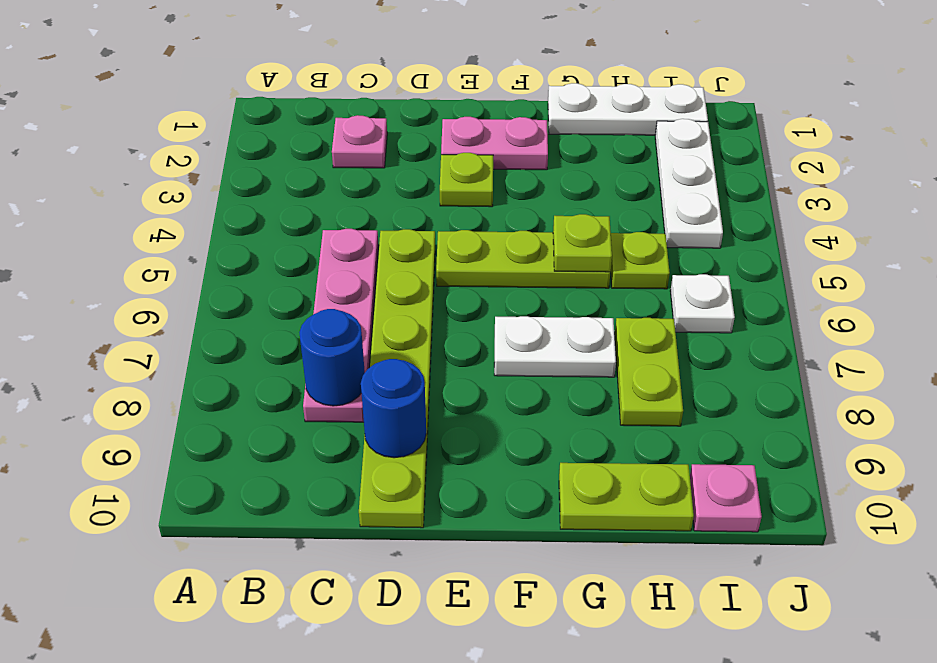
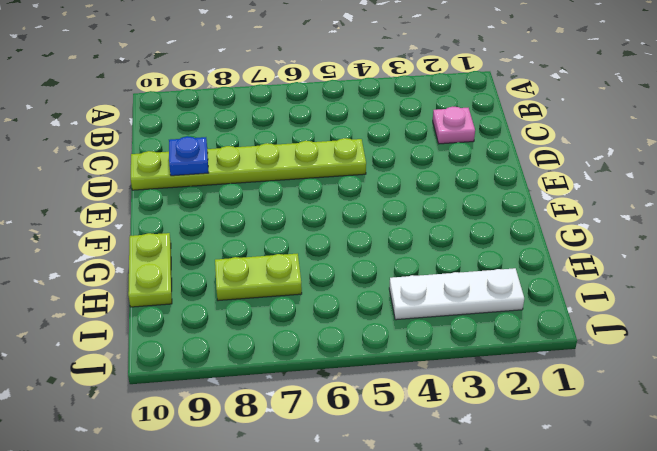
blue plate D9 level 2 -> blue round brick D9 level 2
none -> pink plate C5:C8 level 1
none -> pink plate E2:F2 level 1
none -> lime plate E3 level 1

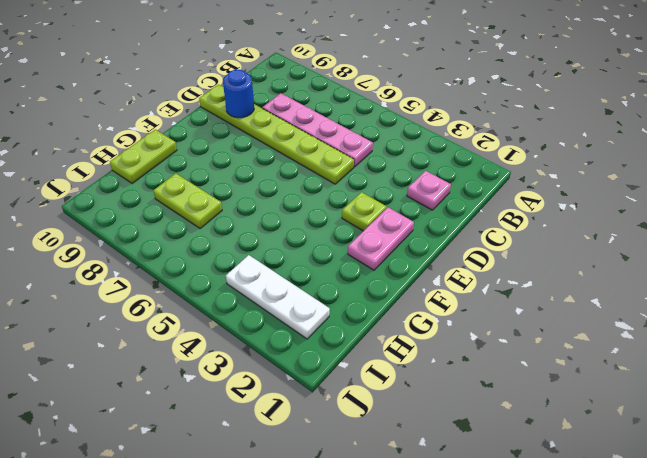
none -> lime plate E5:G5 level 1
none -> white plate F7:G7 level 1
none -> white plate G1:I1 level 1

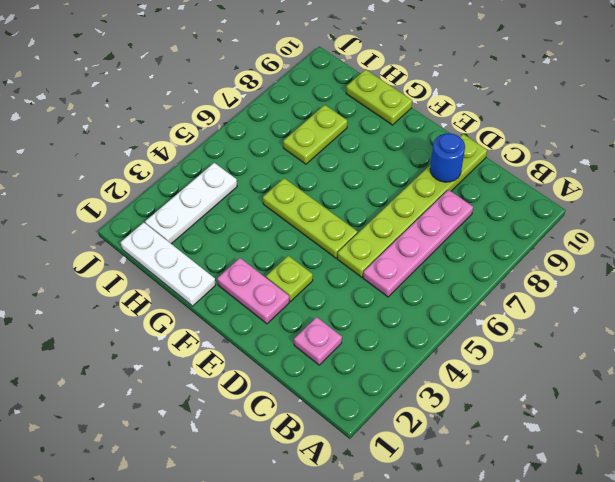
none -> white plate F7:G7 level 1
none -> lime plate H5 level 1
none -> white plate I6 level 1

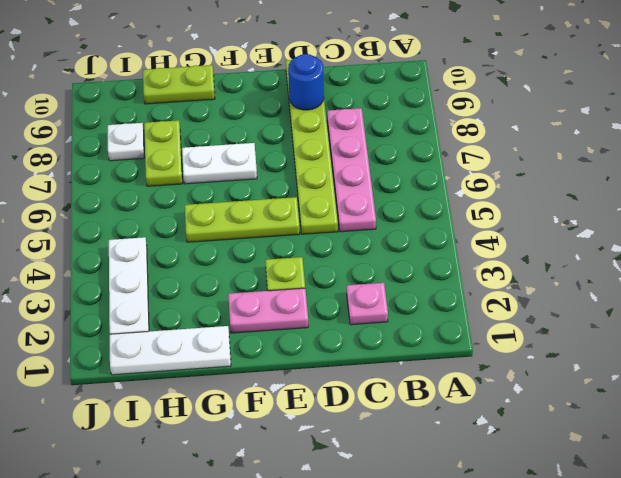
white plate I8 level 1 -> white plate I6 level 1
none -> lime plate H5 level 1
none -> pink plate I10 level 1
none -> blue round brick C8 level 2

